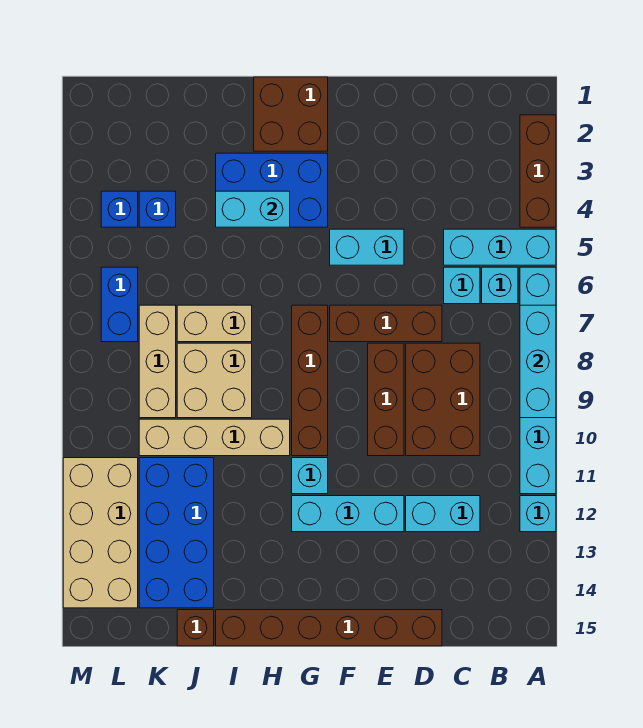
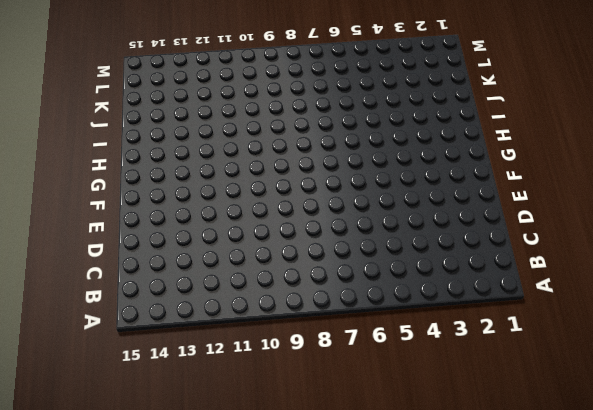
none -> brown brick A2:A4 level 1
none -> cyan brick A5:C5 level 1
none -> cyan brick A6:A11 level 1

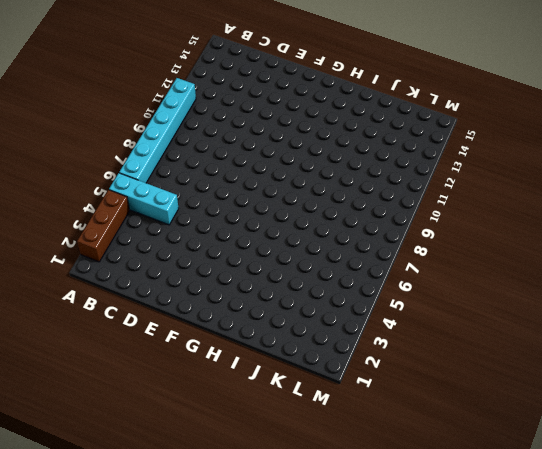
none -> cyan brick A12 level 1
none -> cyan brick B6 level 1
none -> cyan brick C6 level 1

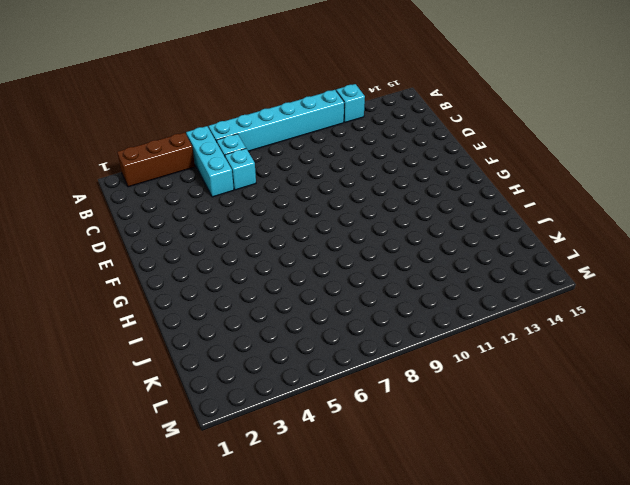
none -> brown brick C8:D10 level 1
none -> cyan brick C12:D12 level 1
none -> brown brick D7:F7 level 1

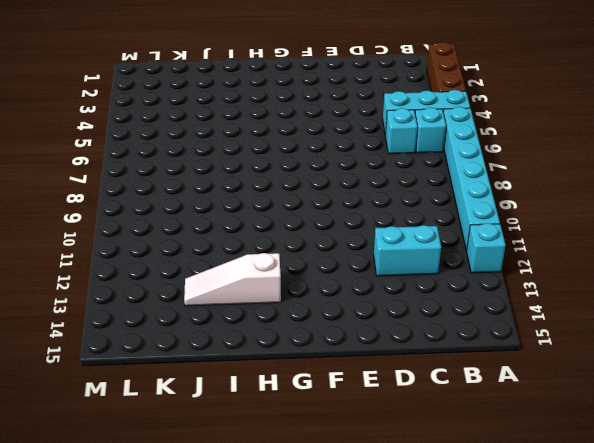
white slope H13:J13 level 1 top H -> blue brick J11:K14 level 1
none -> brown brick C8:D10 level 1
none -> brown brick D7:F7 level 1
none -> brown brick D15:I15 level 1

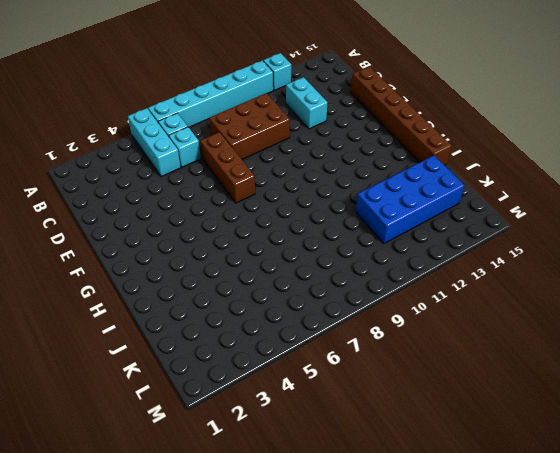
none -> brown brick A2:A4 level 1
none -> cyan brick E5:F5 level 1
none -> brown brick E8:E10 level 1

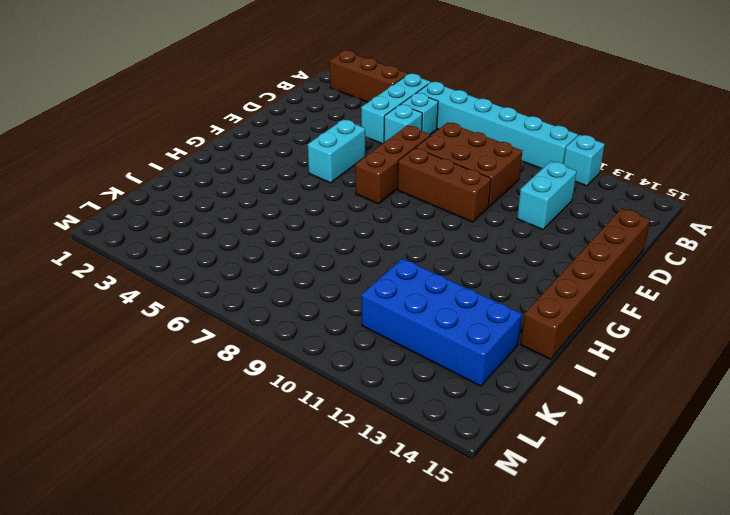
none -> cyan brick E12:G12 level 1
none -> brown brick G1:H2 level 1
none -> blue brick G3:I4 level 1

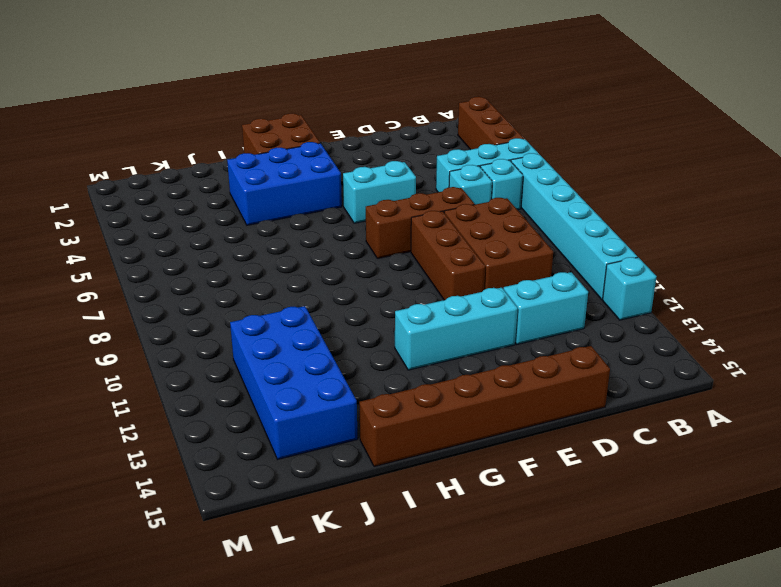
none -> brown brick G7:G10 level 1
none -> cyan brick G11 level 1
none -> tan brick H10:K10 level 1

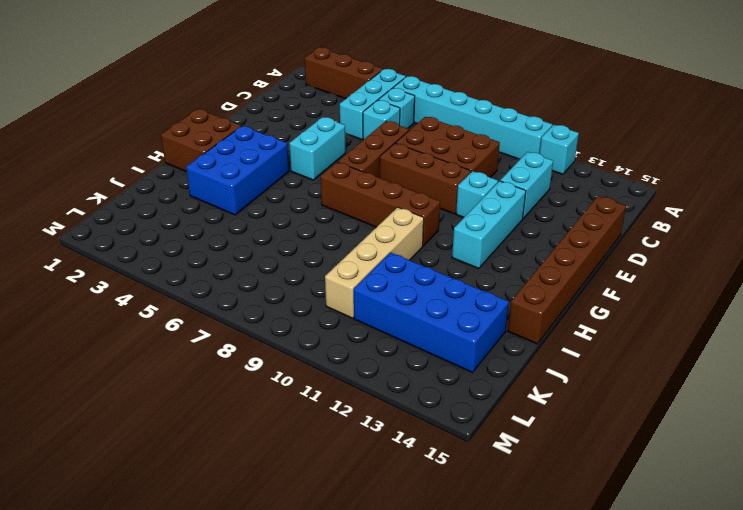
cyan brick E11 level 1 -> cyan brick G11 level 1
none -> tan brick I7:J7 level 1
none -> tan brick I8:J9 level 1
none -> brown brick J15 level 1

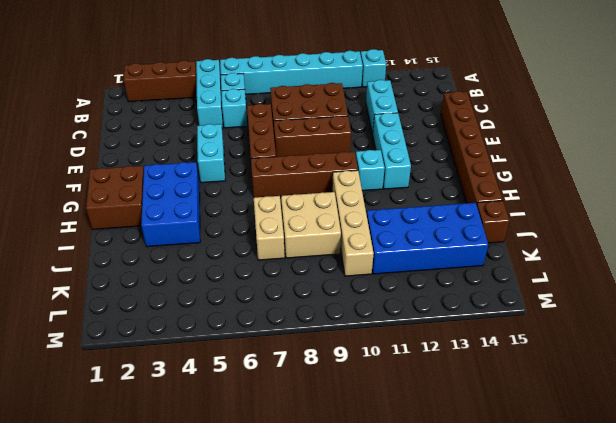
none -> blue brick K4 level 1
none -> tan brick K7:K9 level 1
none -> blue brick L4 level 1

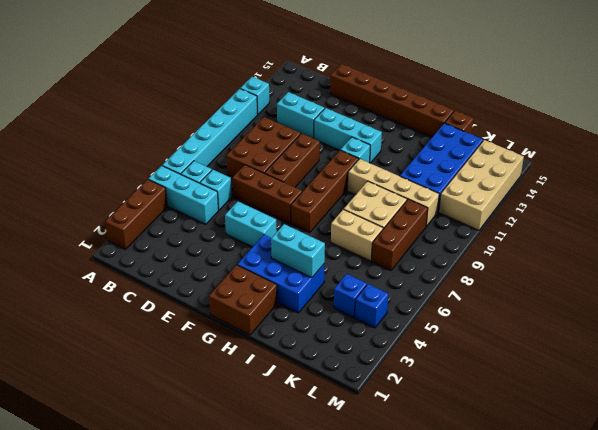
brown brick K7:K9 level 1 -> tan brick K7:K9 level 1
none -> blue brick L6:L7 level 1
none -> cyan brick A7:A9 level 2

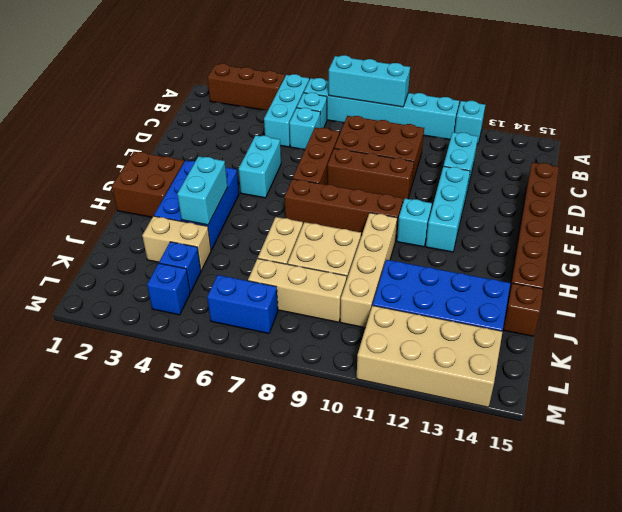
tan brick J3:J4 level 1 -> none

